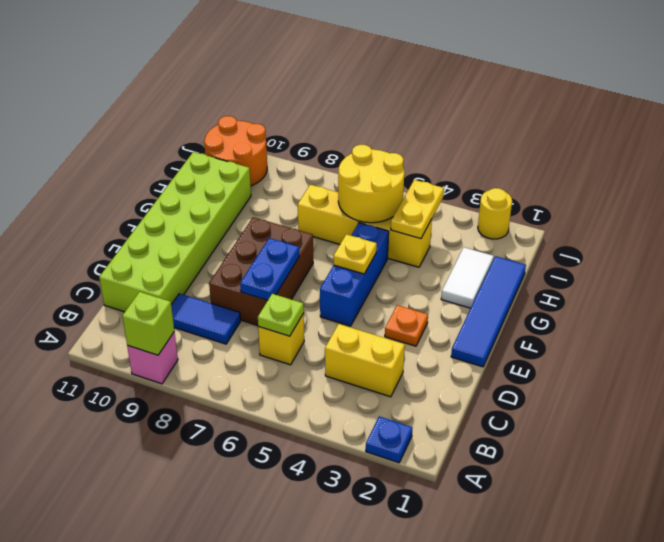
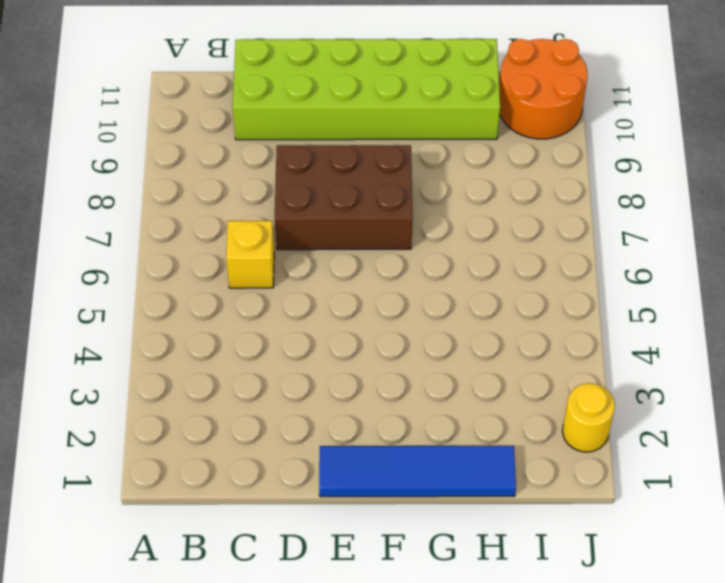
none -> blue plate A2 level 1
none -> pink brick A9 level 1
none -> yellow brick C3:C4 level 1

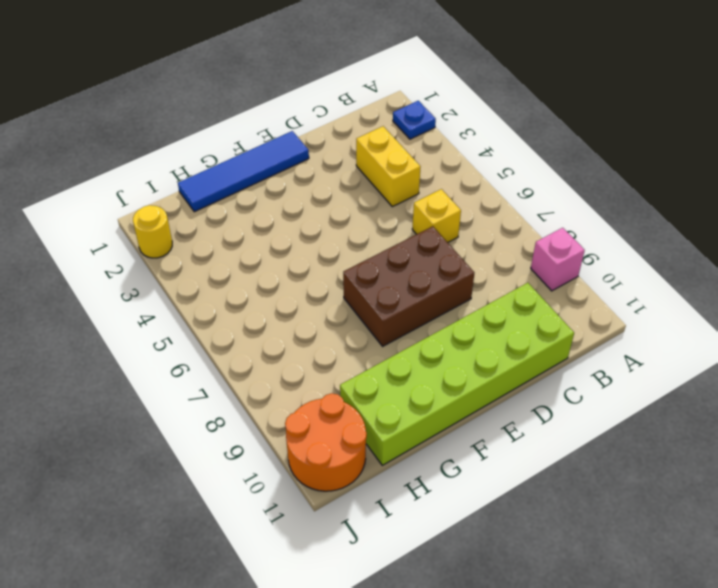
none -> blue tile C8:C9 level 1
none -> orange plate E3 level 1
none -> blue brick E5:G5 level 1

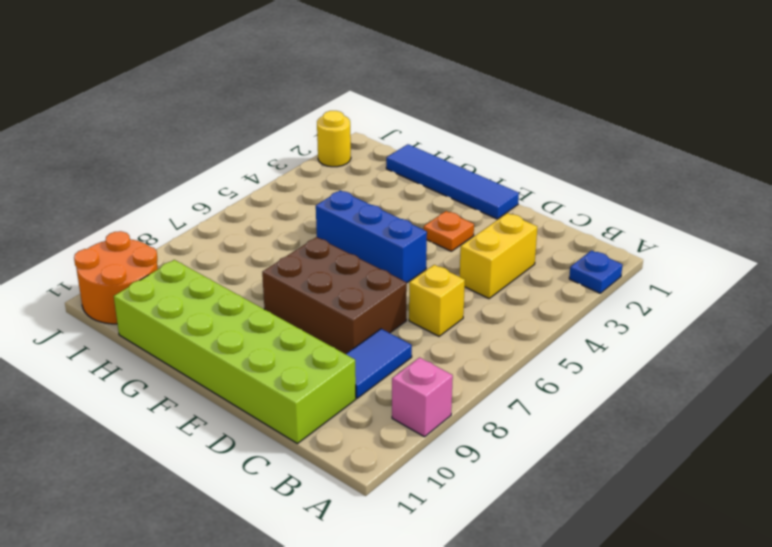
none -> white tile G2:H2 level 1
none -> yellow brick H4:H7 level 1
none -> lime brick A9 level 2

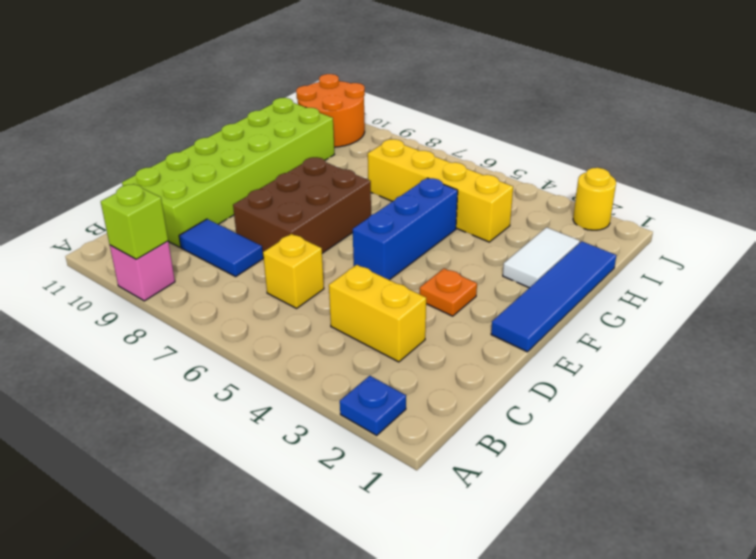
none -> lime plate C6 level 2
none -> blue plate D7:E7 level 2
none -> yellow plate F5 level 2

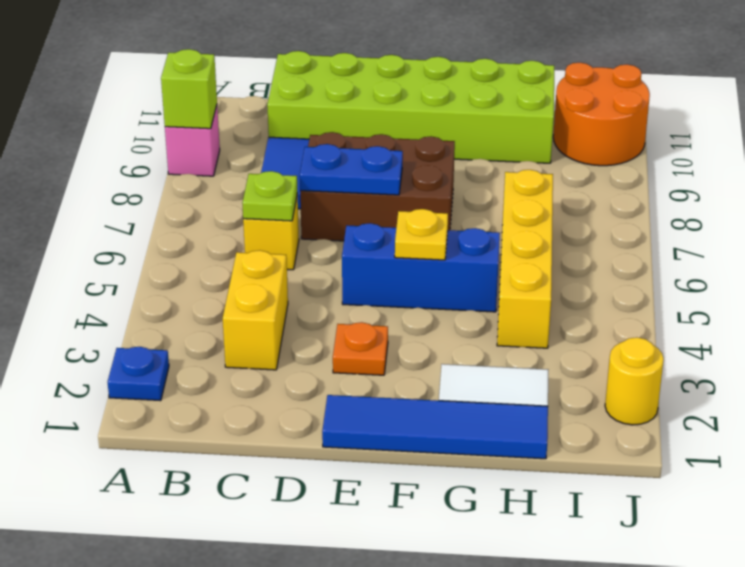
none -> yellow plate H4:I4 level 2
none -> yellow round brick H5:I6 level 2

